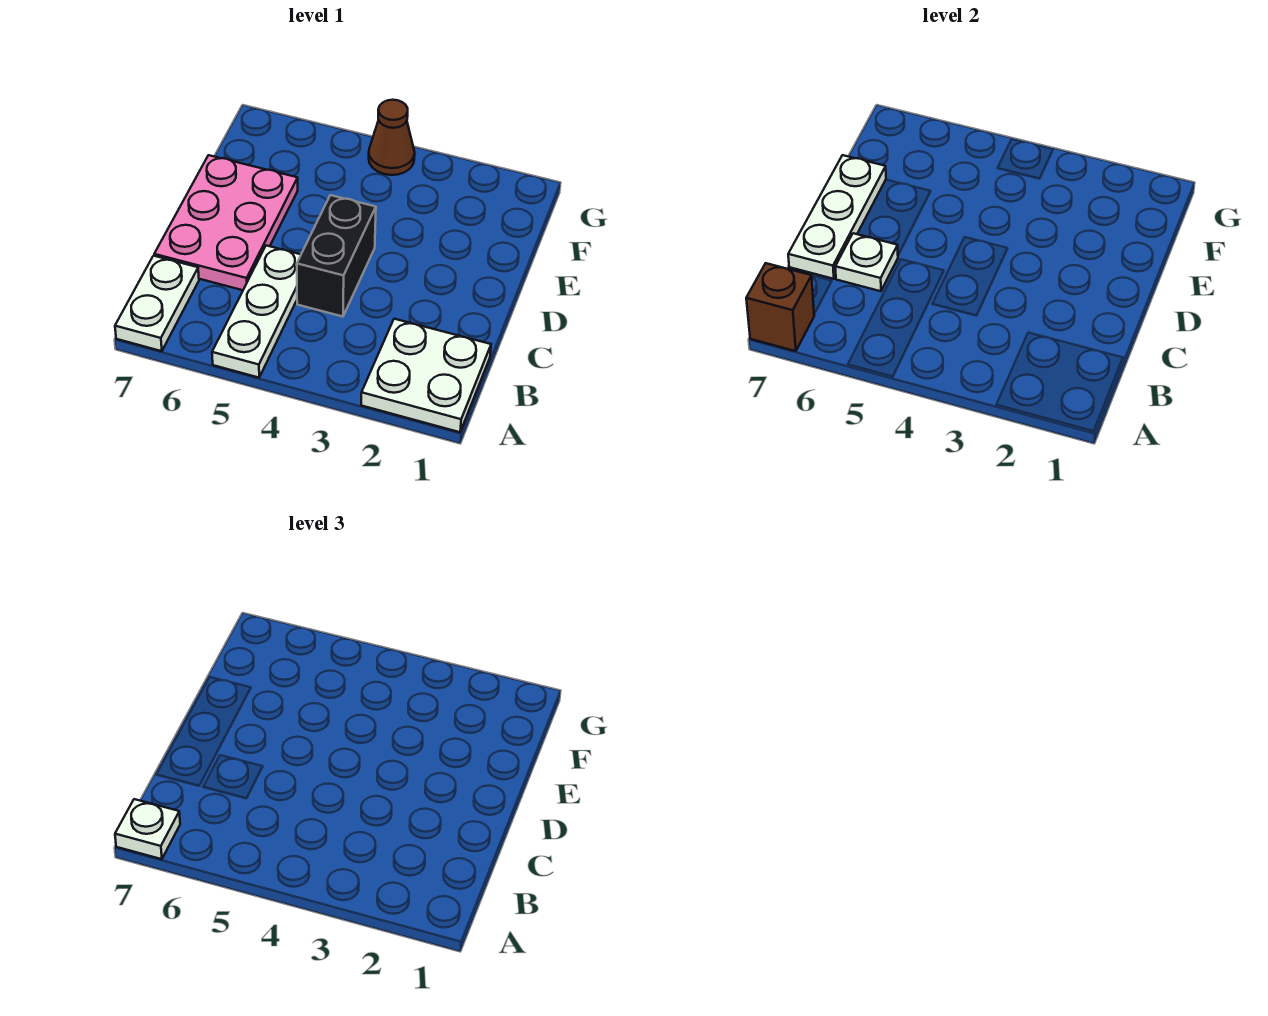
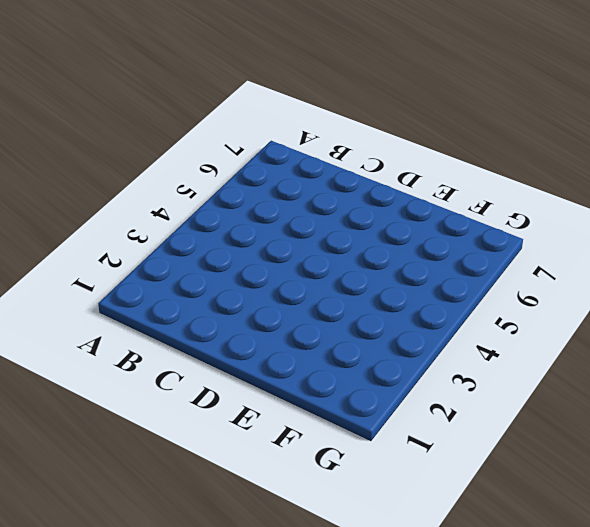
none -> white plate A1:B2 level 1
none -> white plate A5:C5 level 1

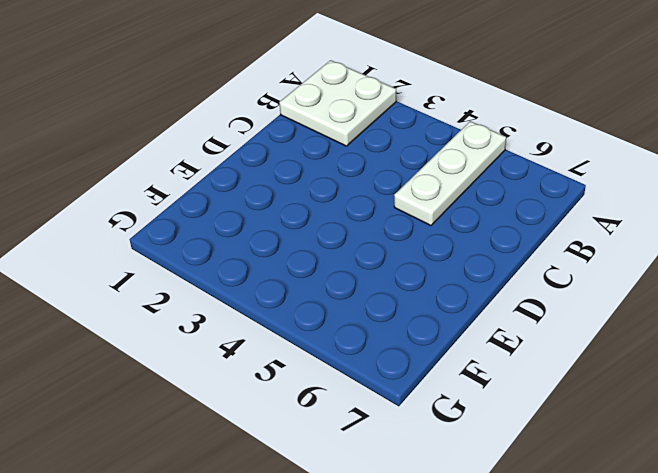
none -> white plate A7:B7 level 1
none -> black brick C4:D4 level 1

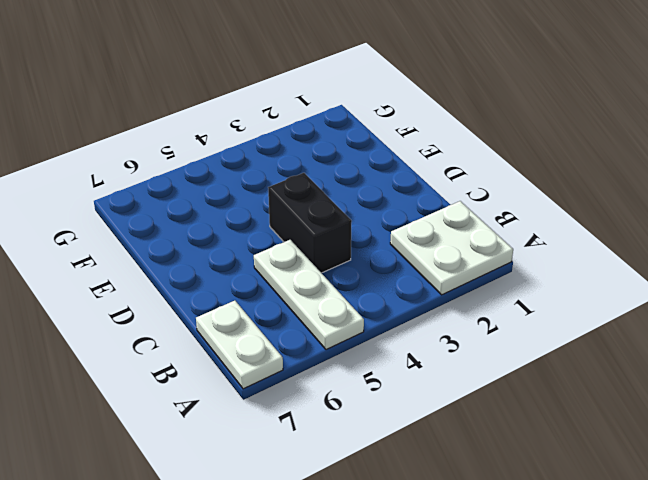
none -> pink plate C6:E7 level 1
none -> brown cone G4 level 1

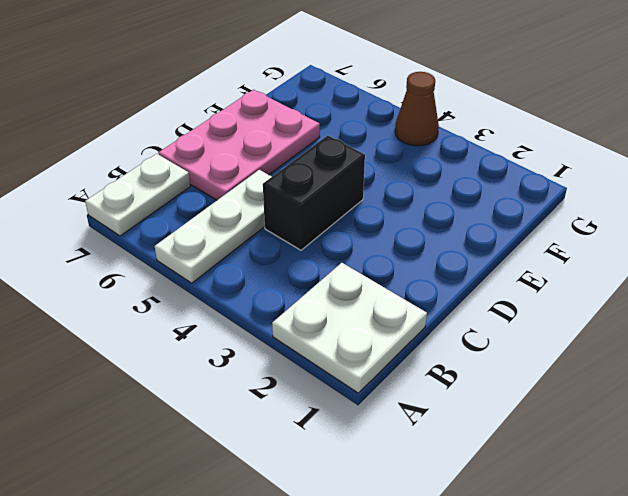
none -> brown brick A7 level 2
none -> white plate C6 level 2

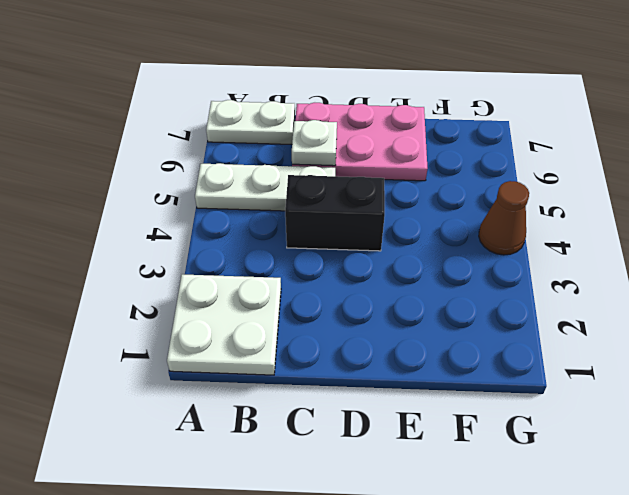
none -> brown brick A7 level 2
none -> white plate C7:E7 level 2

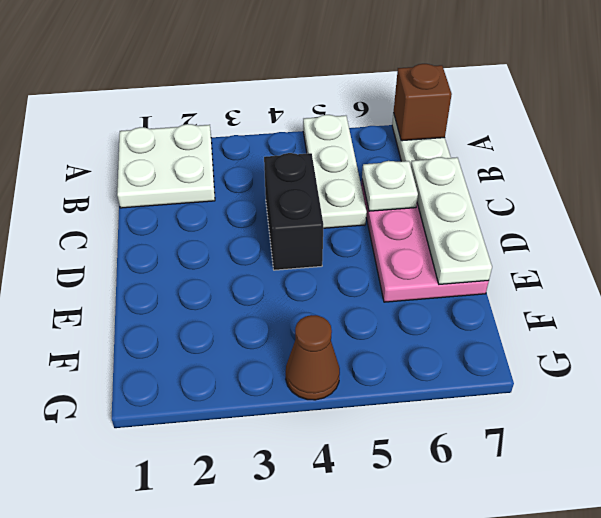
none -> white plate A7 level 3

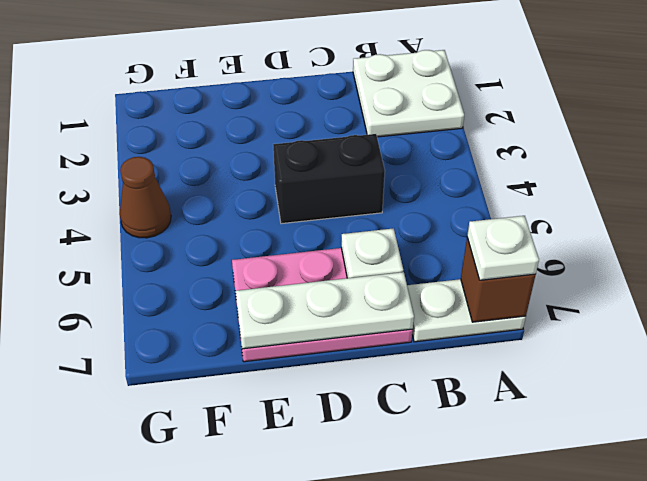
none -> white plate A5:C5 level 1

